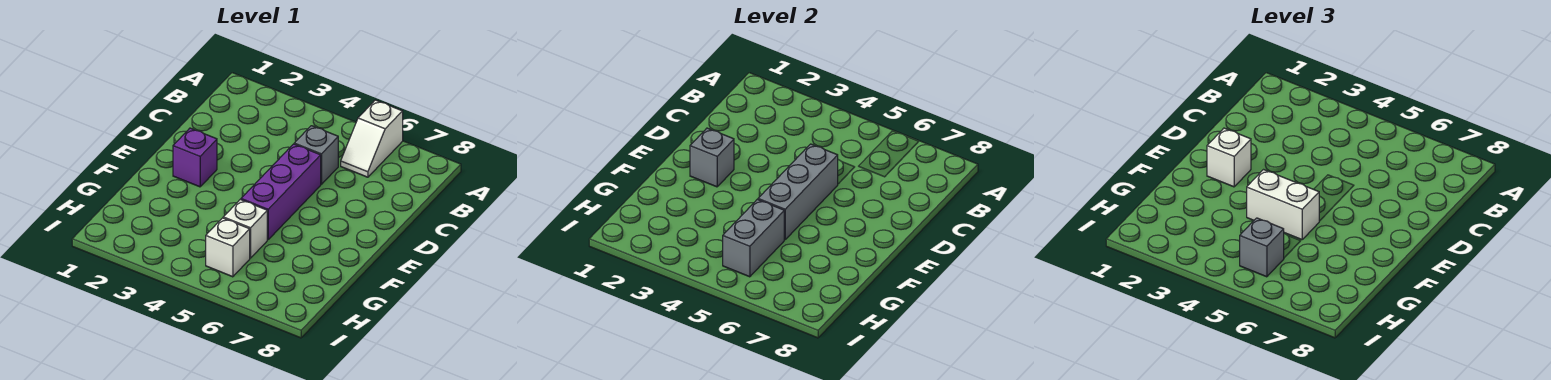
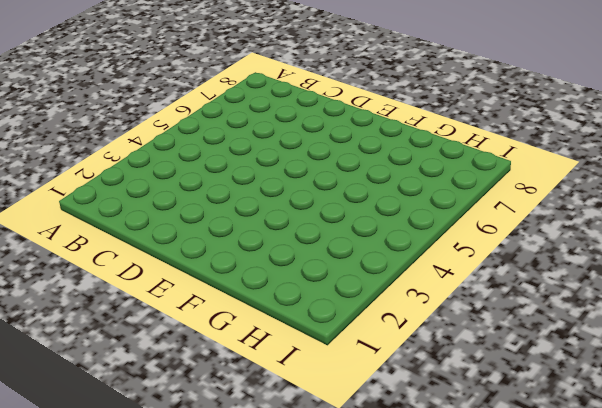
none -> white slope A6:B6 level 1 top A
none -> grey brick C5 level 1
none -> purple brick D5:F5 level 1

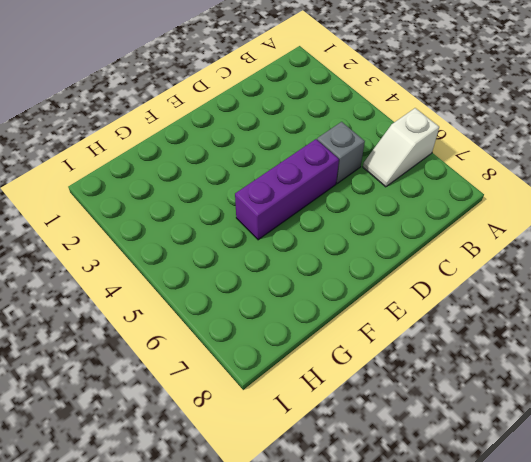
none -> purple brick E2 level 1
none -> white brick G5 level 1
none -> white brick H5 level 1

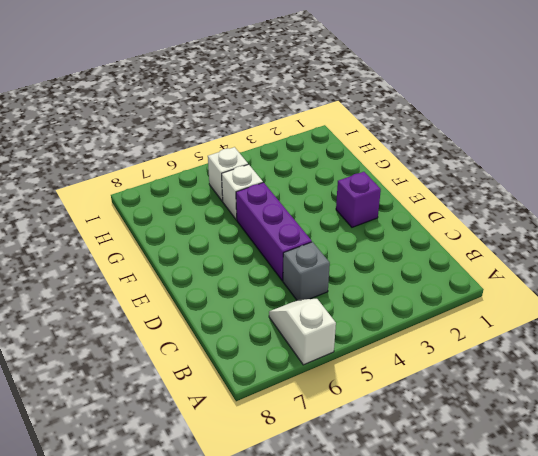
none -> grey brick D5:F5 level 2
none -> grey brick E2 level 2
none -> grey brick G5:H5 level 2

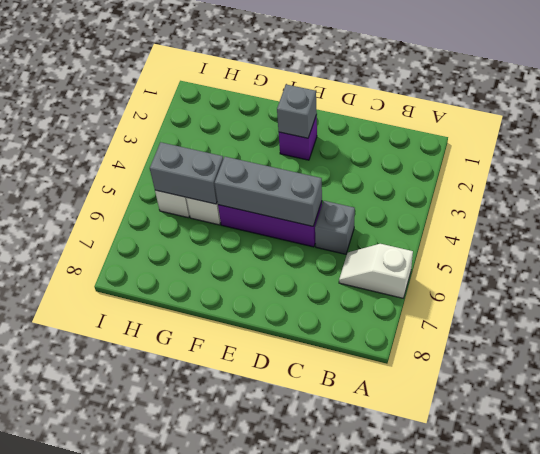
none -> white brick E2 level 3
none -> white brick F4:F5 level 3
none -> grey brick H5 level 3

